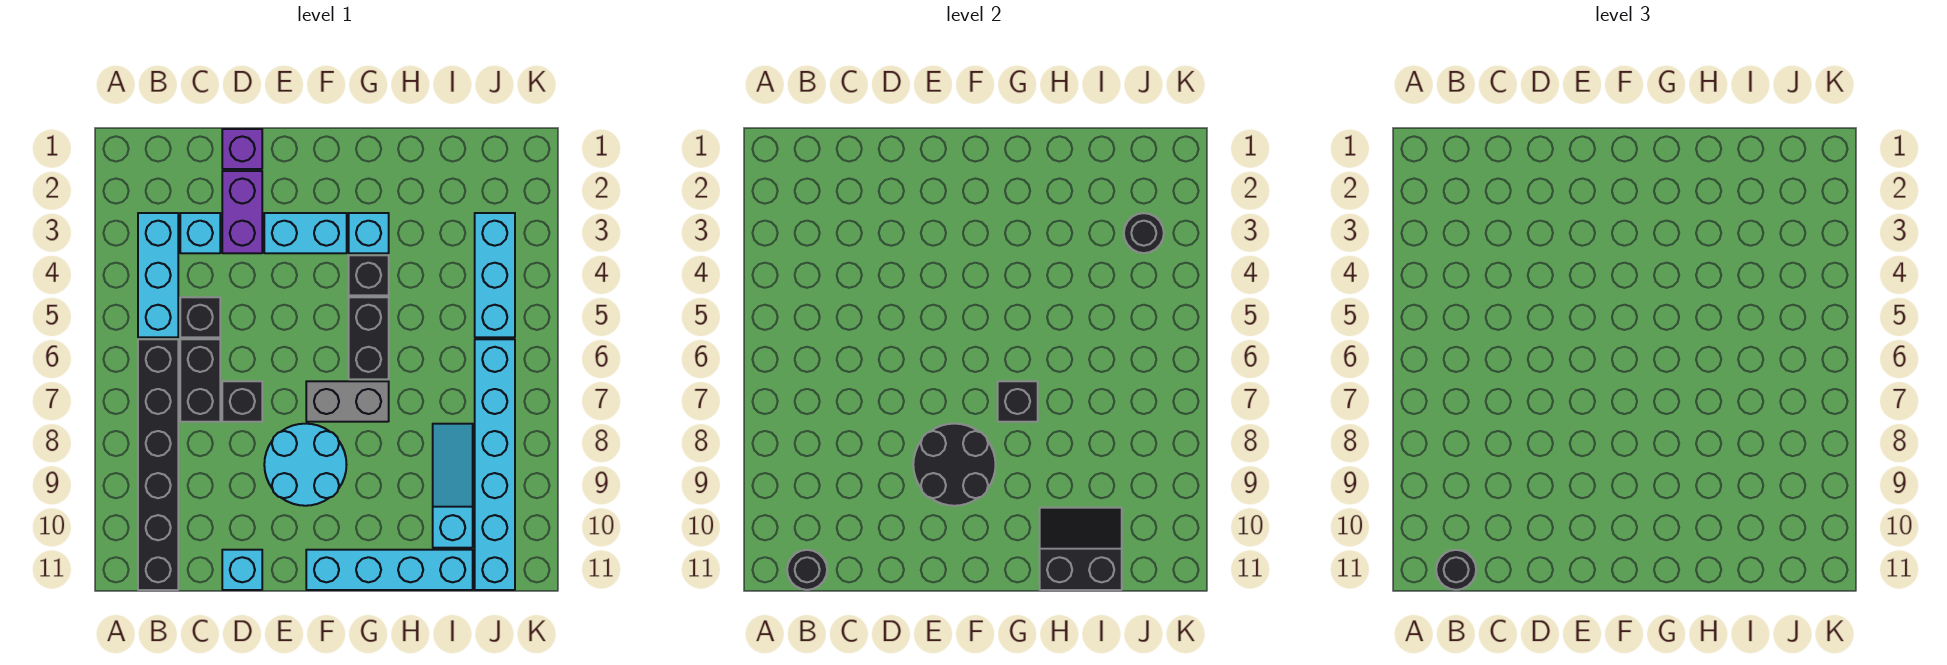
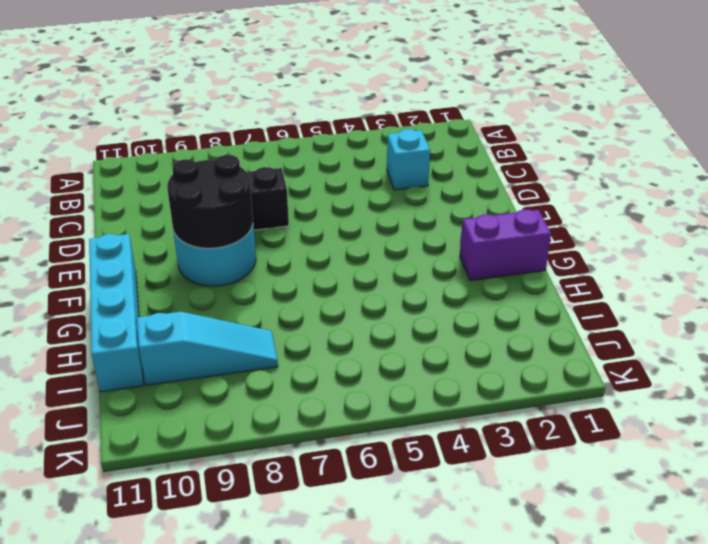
purple brick G1:G2 level 1 -> purple brick D2:D3 level 1
none -> cyan brick B3:B5 level 1
none -> black brick B6:B11 level 1
none -> black brick C5 level 1

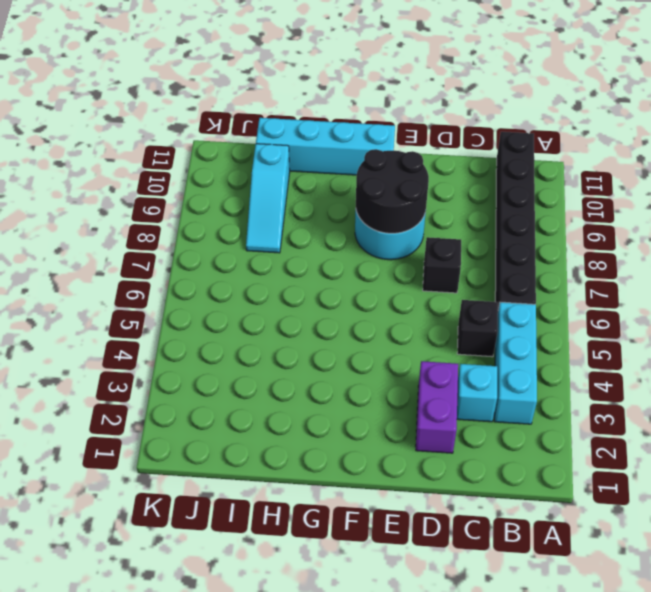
none -> black brick C6:C7 level 1
none -> purple brick D1 level 1
none -> cyan brick D11 level 1

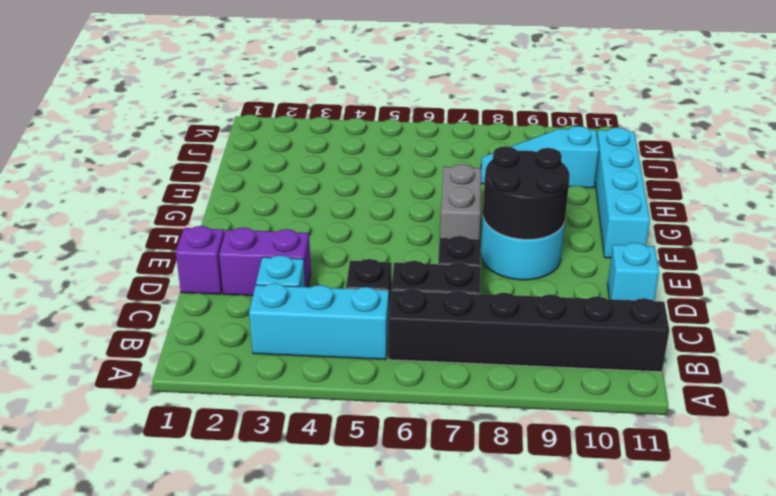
none -> cyan brick E3:F3 level 1
none -> cyan brick G3 level 1
none -> black brick G4 level 1

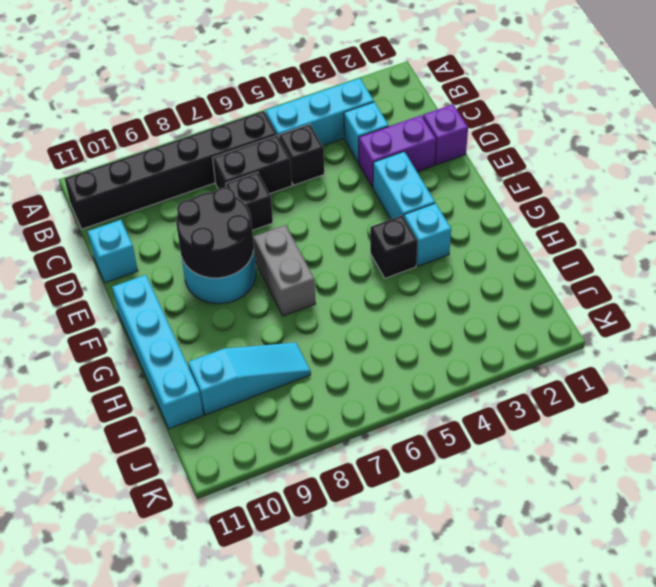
none -> black brick G5:G6 level 1
none -> cyan brick J3:J5 level 1
none -> cyan brick J6:J11 level 1

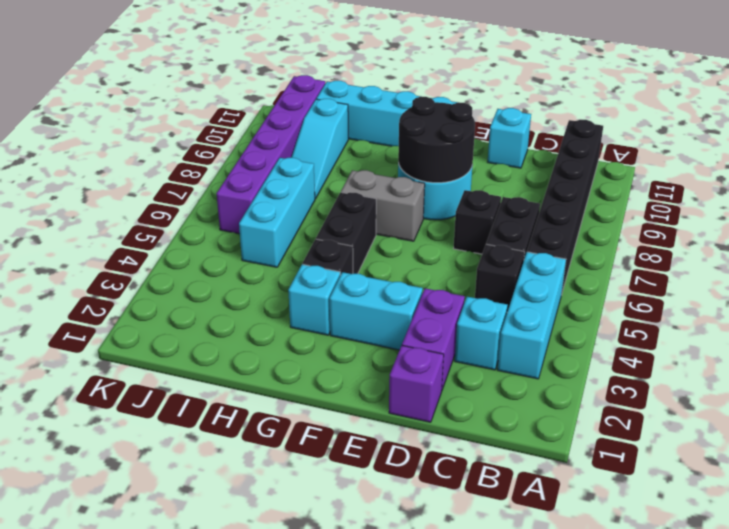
cyan brick I5:I7 level 1 -> cyan brick J3:J5 level 1
purple brick J6:J11 level 1 -> cyan brick J6:J11 level 1
none -> black round brick B11 level 2
none -> black brick G7 level 2
none -> black slope H10:I11 level 2 top 11

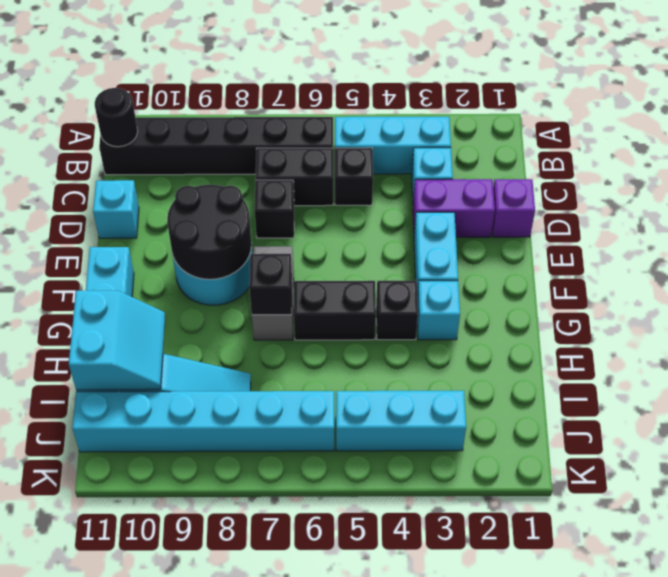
cyan slope H10:I11 level 2 top 11 -> black slope H10:I11 level 2 top 11
none -> black round brick J3 level 2
none -> black round brick B11 level 3

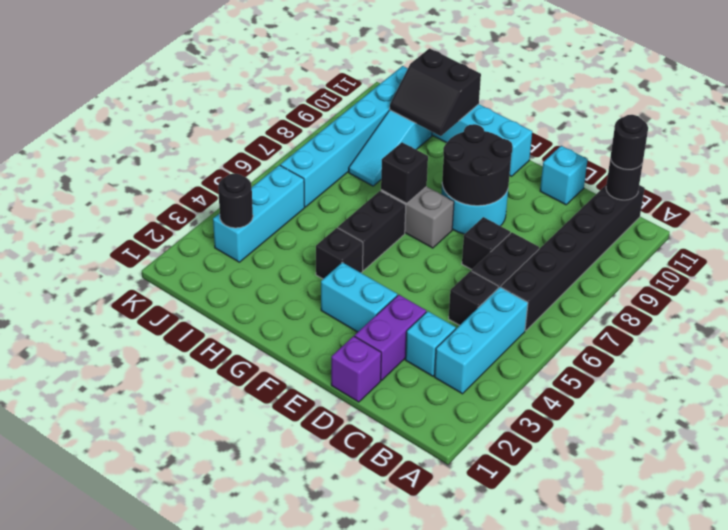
none -> cyan brick G3 level 1

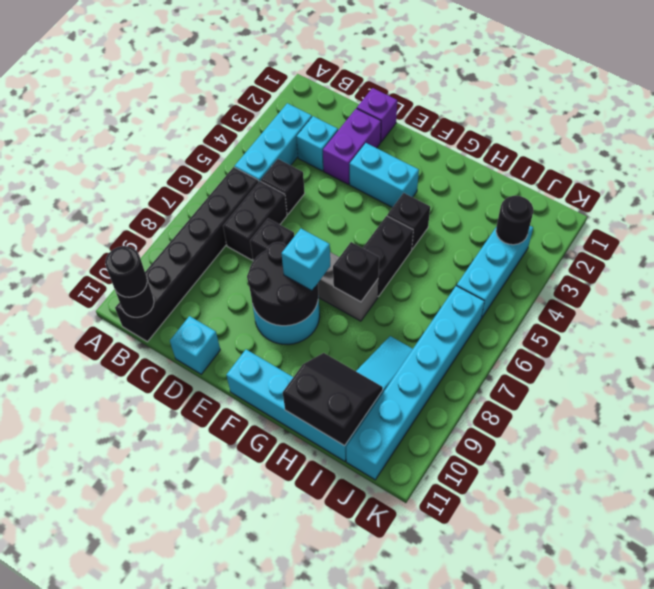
cyan brick F8 level 3 -> cyan brick G3 level 1

